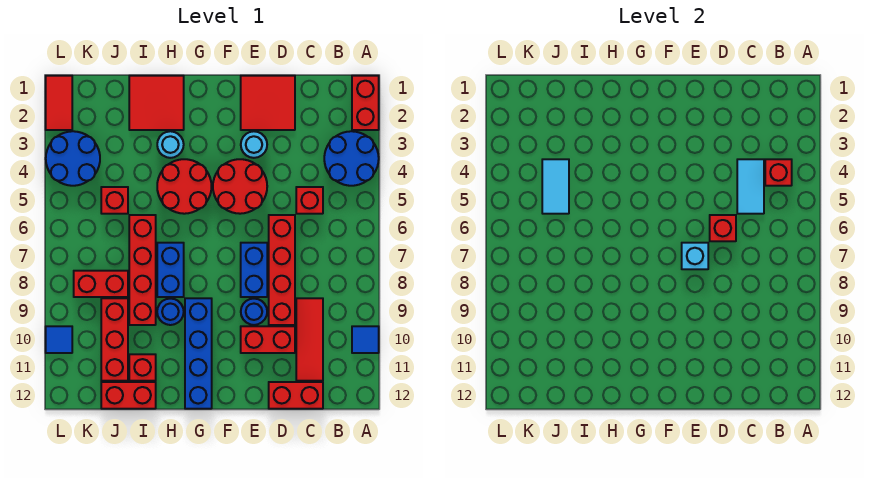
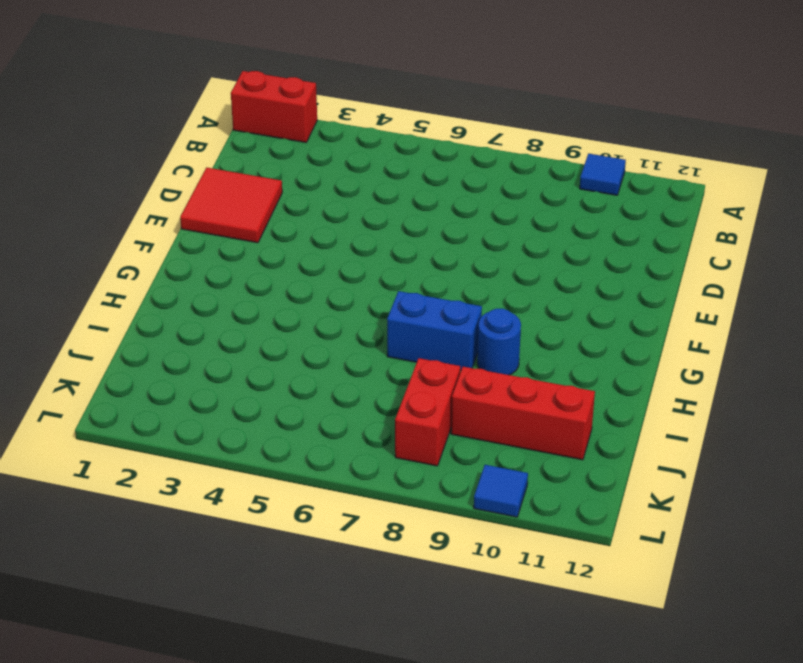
none -> blue round brick A3:B4 level 1
none -> red brick C5 level 1
none -> red tile C9:C11 level 1
none -> red brick C12:D12 level 1

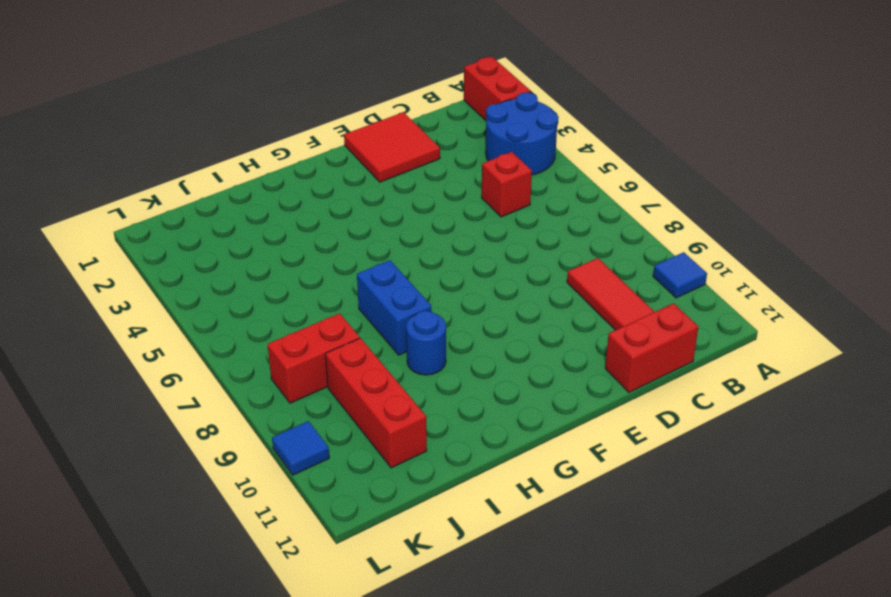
none -> red brick D6:D9 level 1
none -> red brick D10:E10 level 1
none -> cyan round brick E3 level 1
none -> red round brick E4:F5 level 1

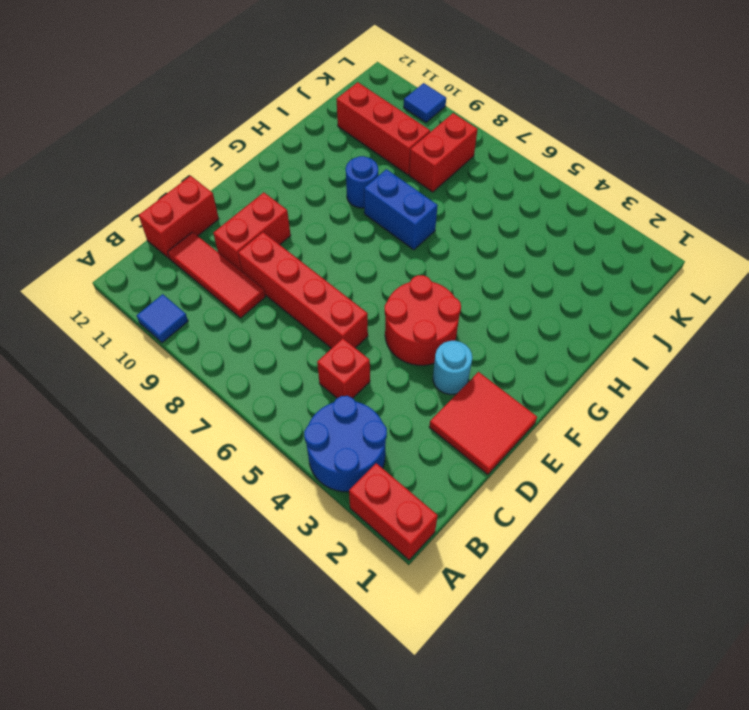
none -> blue brick E7:E8 level 1
none -> blue round brick E9 level 1
none -> red round brick G4:H5 level 1
none -> blue brick G9:G12 level 1

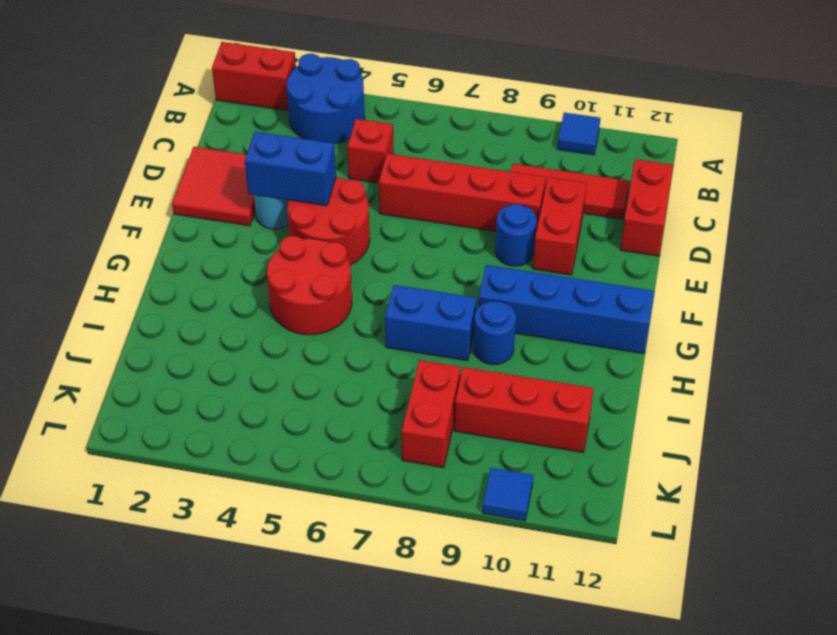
blue brick E3:E4 level 2 -> blue brick E7:E8 level 1
none -> red tile H1:I2 level 1
none -> cyan round brick H3 level 1
none -> red brick I6:I9 level 1
none -> red brick I11 level 1

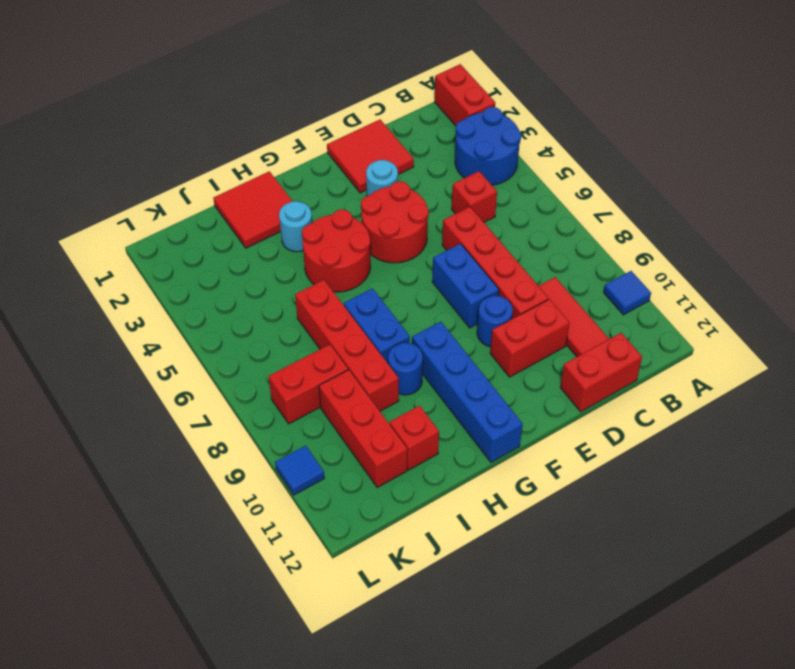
none -> red brick I12:J12 level 1
none -> red brick J5 level 1
none -> blue round brick K3:L4 level 1
none -> red tile L1:L2 level 1

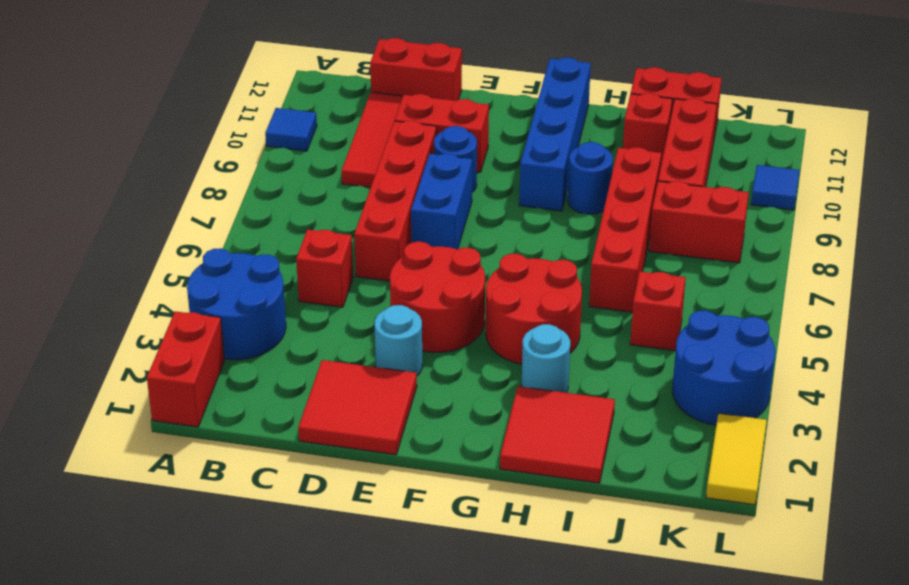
yellow tile L1:L2 level 1 -> red tile L1:L2 level 1
none -> blue brick H7:H8 level 1
none -> red brick B4 level 2
none -> cyan tile C4:C5 level 2
none -> red brick D6 level 2

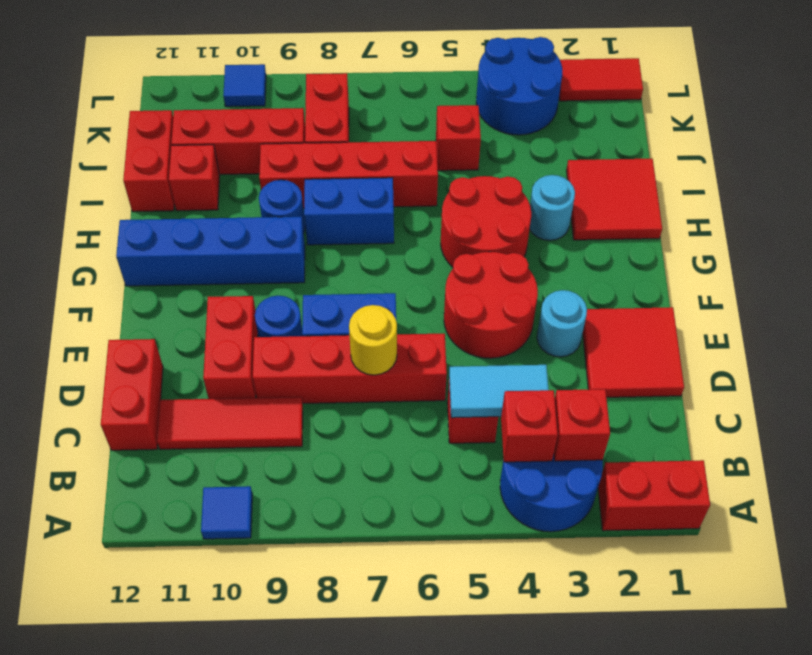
red brick B3 level 2 -> red brick D6 level 2
yellow round brick D7 level 2 -> none
none -> cyan brick E7 level 2
none -> cyan tile J4:J5 level 2

